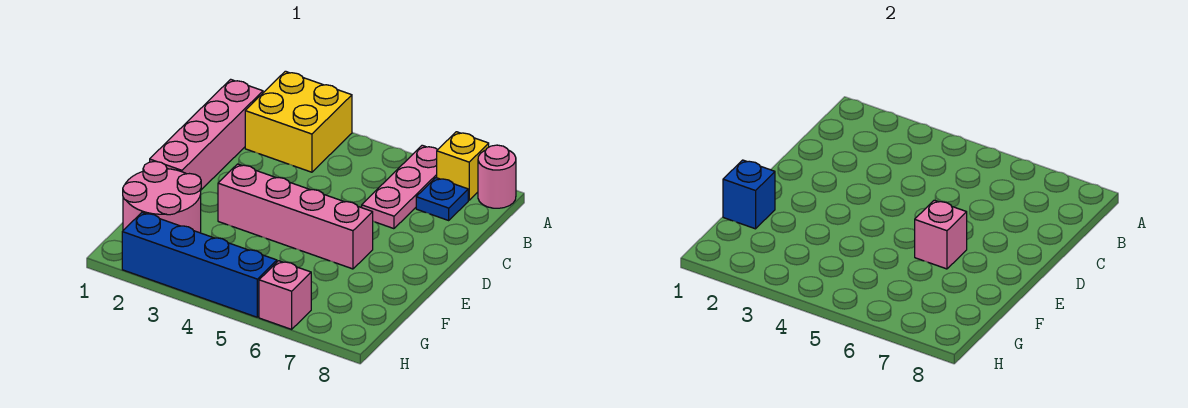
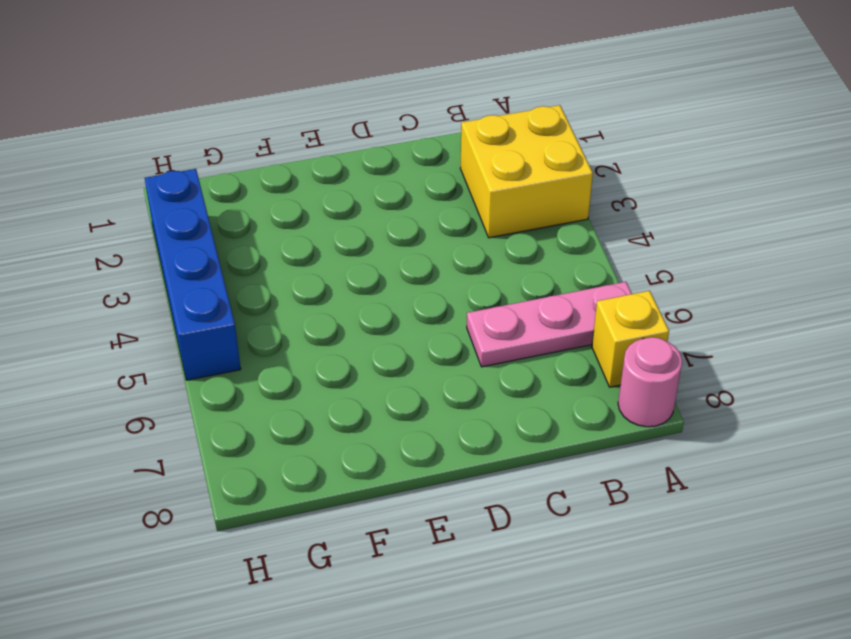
none -> pink brick B1:E1 level 1
none -> blue plate B7 level 1
none -> pink brick E3:E6 level 1

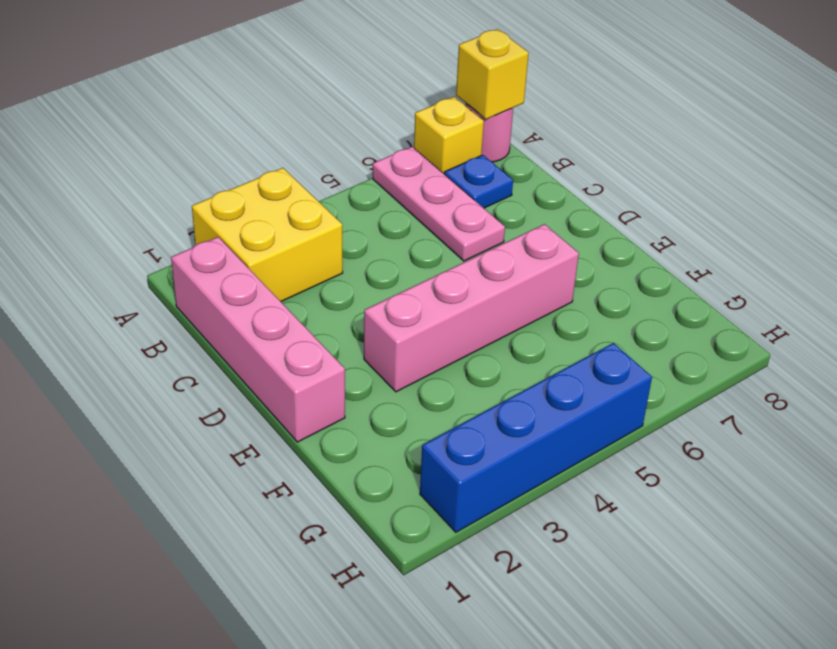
yellow brick A8 level 2 -> none
none -> pink round brick F1:G2 level 1
none -> pink brick H6 level 1
none -> pink brick E6 level 2

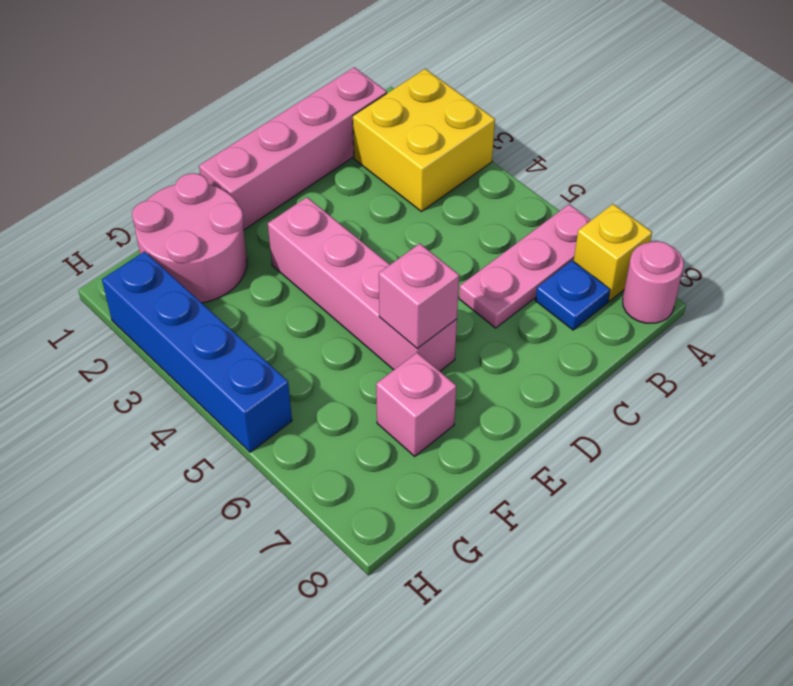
pink brick F7 level 1 -> pink brick H6 level 1
none -> blue brick F1 level 2

